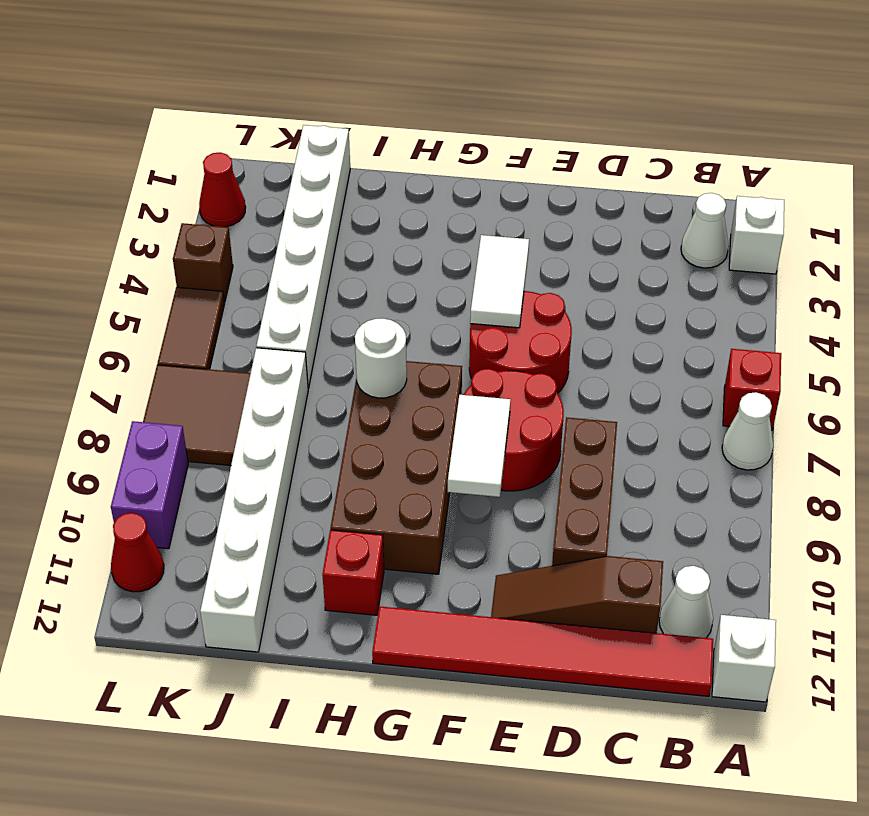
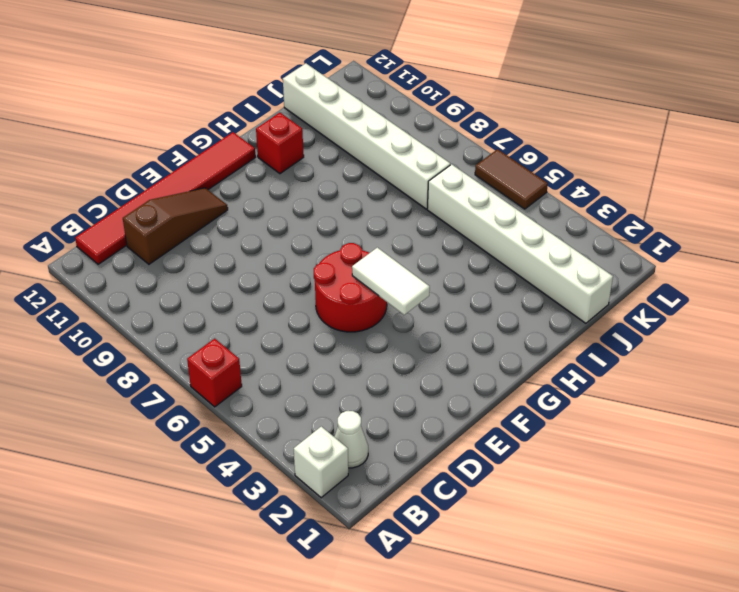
none -> white cone A7 level 1
none -> white brick A12 level 1
none -> white cone B11 level 1

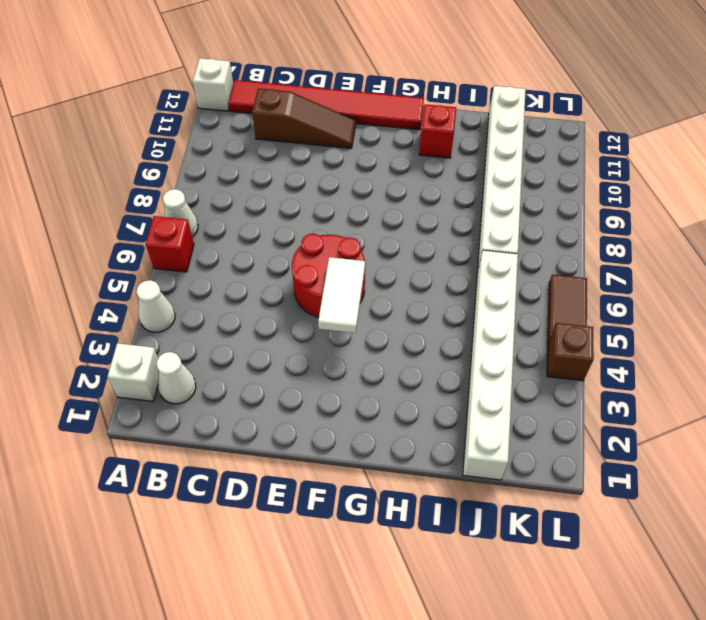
white cone A4 level 1 -> white cone B11 level 1
none -> brown brick D8:D10 level 1
none -> red round brick E7:F8 level 1
none -> brown brick G7:H10 level 1

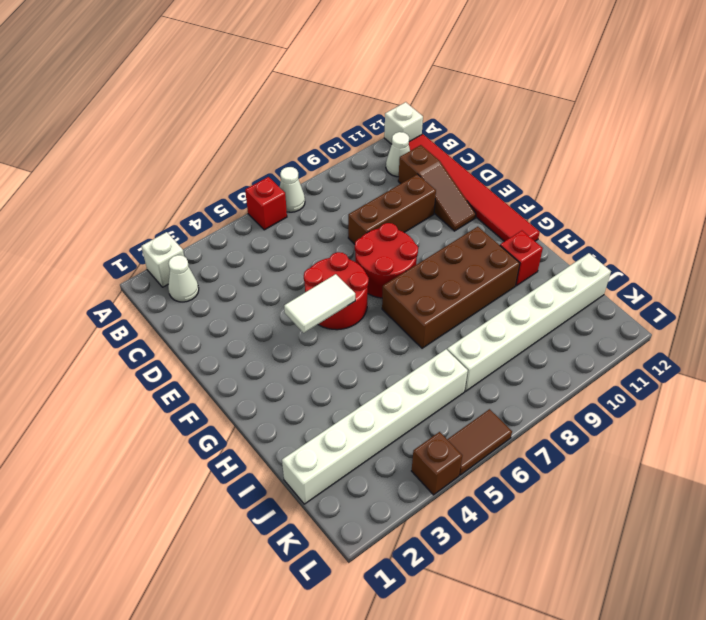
none -> brown tile K7:L8 level 1
none -> red cone L2 level 1
none -> purple brick L9:L10 level 1

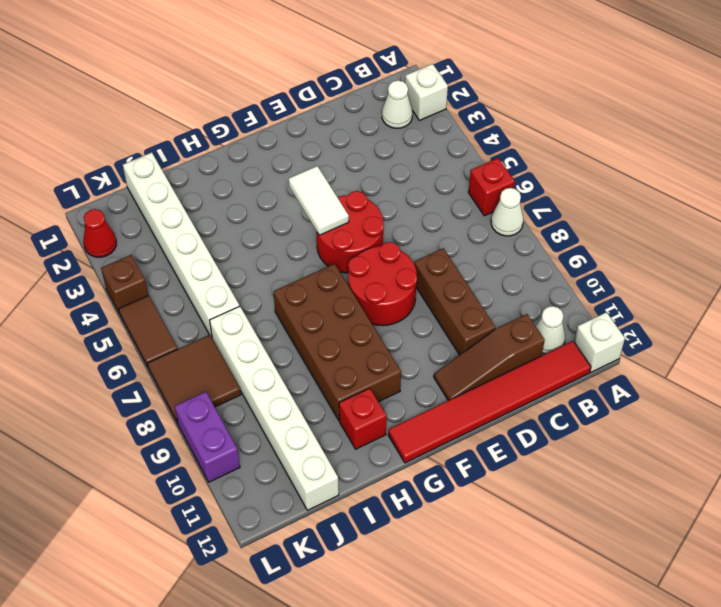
none -> red cone L11 level 1
none -> white tile F8:F9 level 2
none -> white round brick H7 level 2

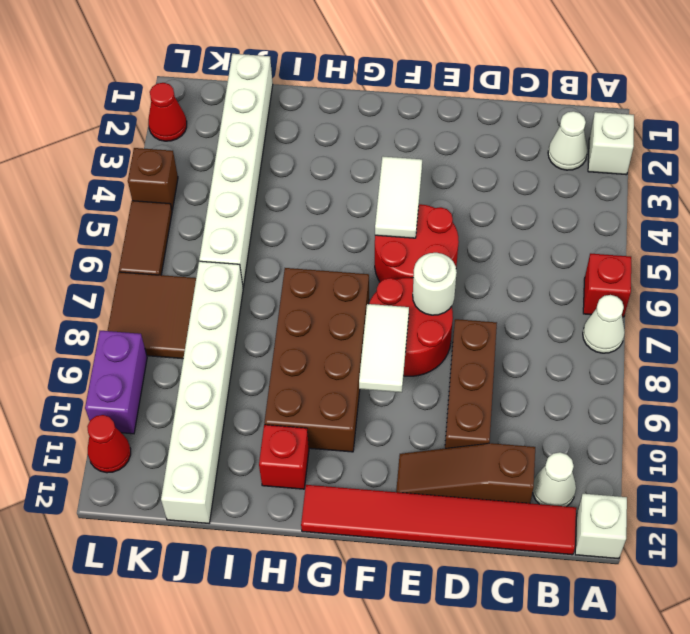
white round brick E7 level 2 -> white round brick H7 level 2

